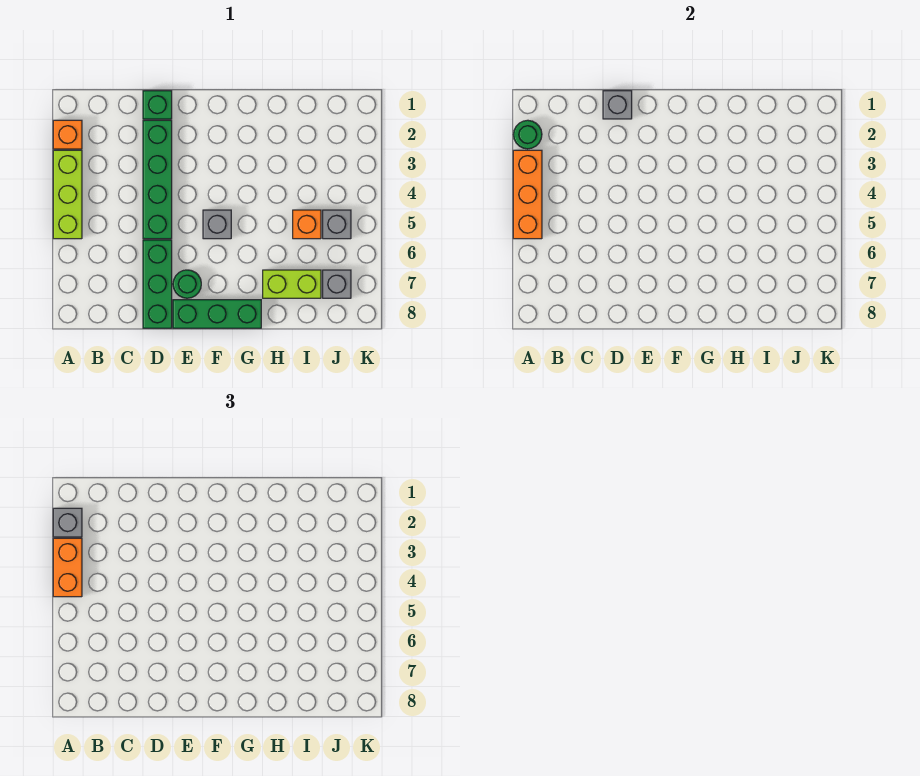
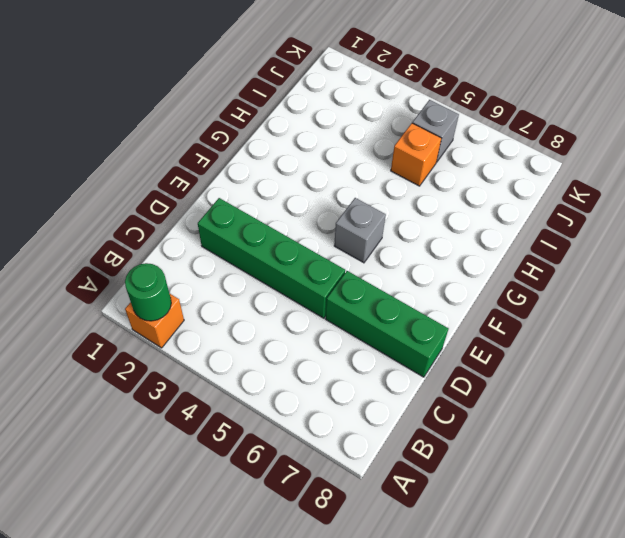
none -> lime brick A3:A5 level 1
none -> green brick D1 level 1
none -> green round brick E7 level 1

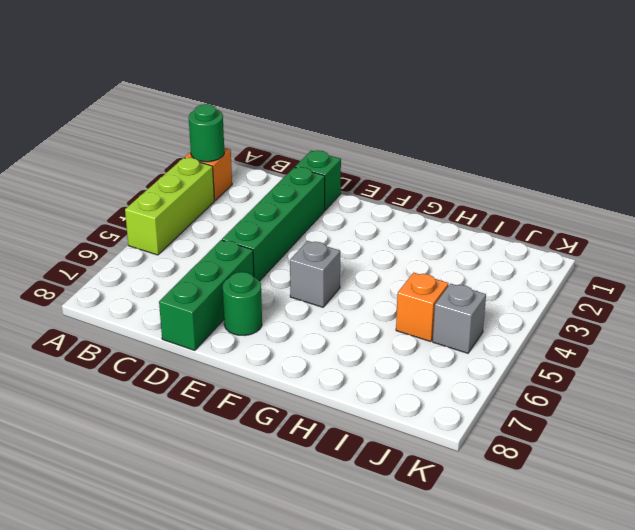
none -> green brick E8:G8 level 1
none -> lime brick H7:I7 level 1
none -> grey brick J7 level 1

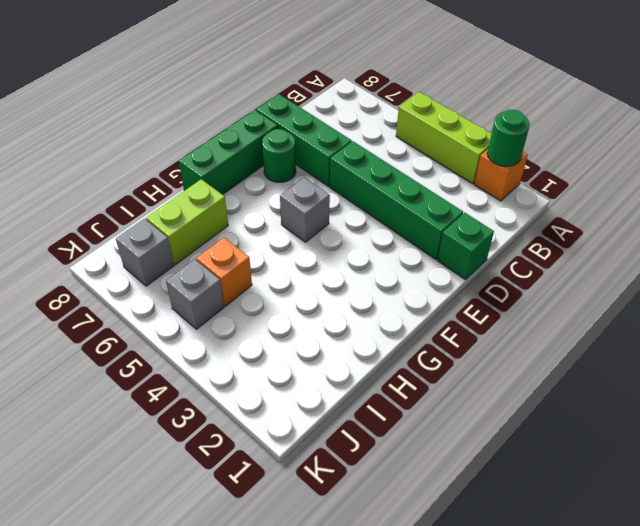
none -> orange brick A3:A5 level 2
none -> grey brick D1 level 2
none -> grey brick A2 level 3

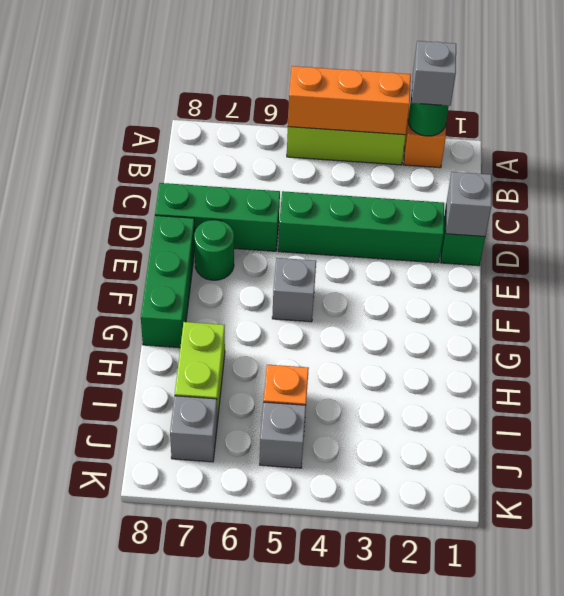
none -> orange brick A3:A4 level 3

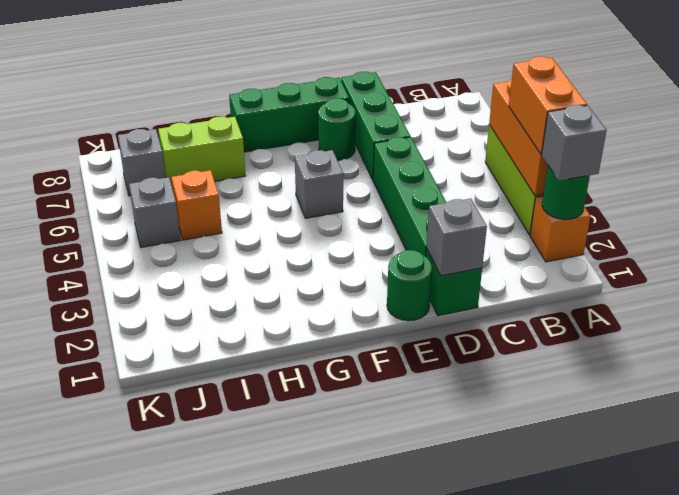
green round brick E1 level 1 -> none

